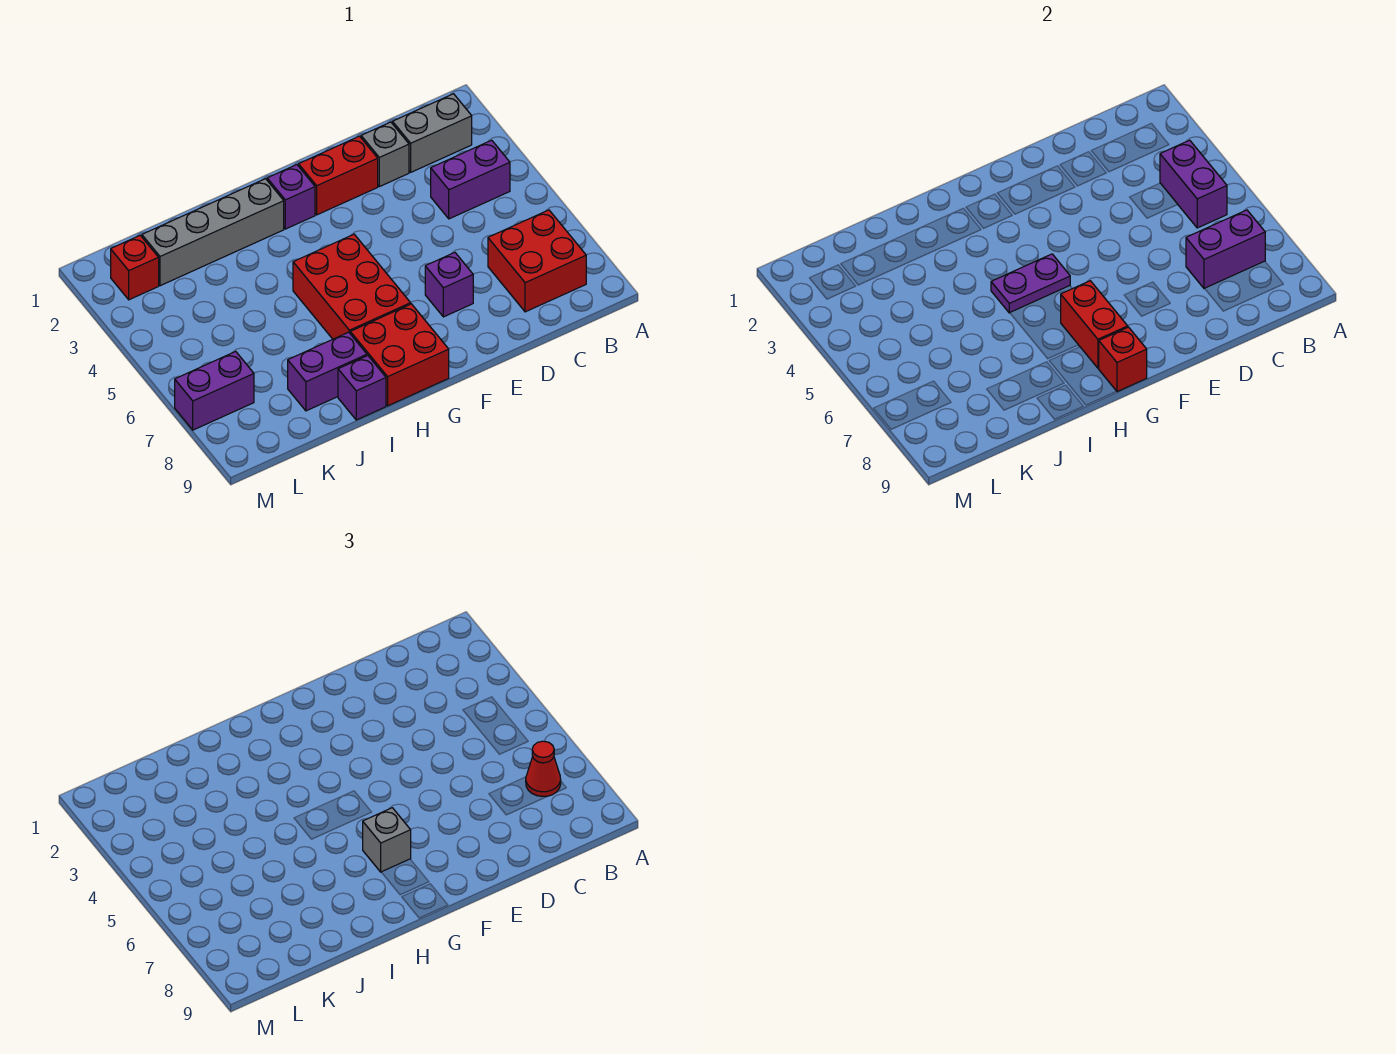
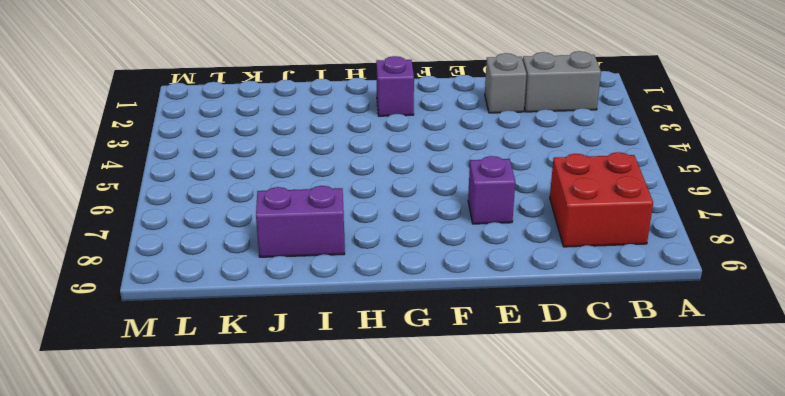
none -> purple brick B4:C4 level 1
none -> red brick E2:F2 level 1
none -> red brick G5:H7 level 1

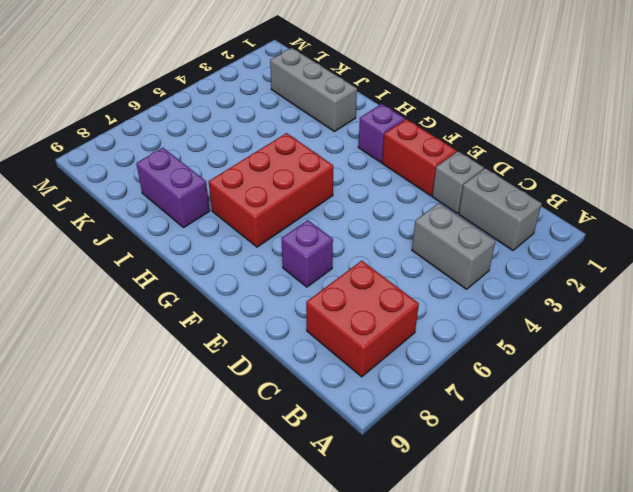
grey brick B4:C4 level 1 -> purple brick B4:C4 level 1
grey brick I2:K2 level 1 -> grey brick H2:K2 level 1
none -> red brick G8:H9 level 1
none -> purple brick I9 level 1
none -> red brick L2 level 1

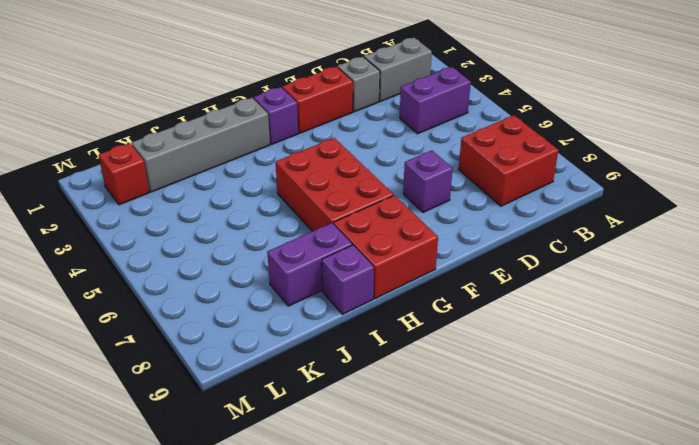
none -> purple brick L7:M7 level 1
none -> purple brick B4:B5 level 2
none -> purple brick B7:C7 level 2

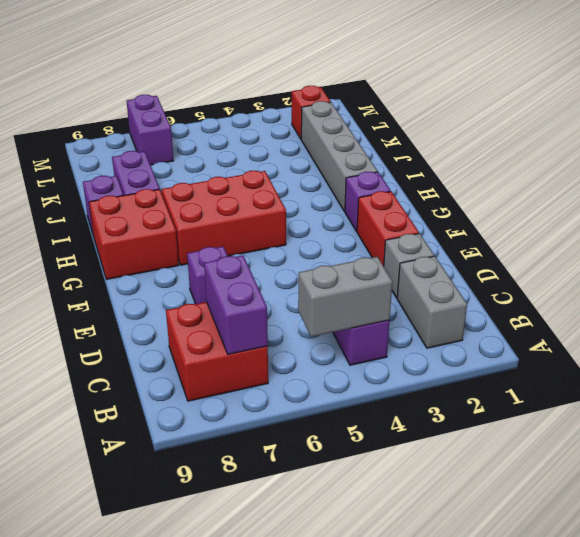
grey brick B4:B5 level 2 -> purple brick B4:B5 level 2
none -> purple plate G5:H5 level 2
none -> red brick G7:G8 level 2
none -> red brick G9 level 2

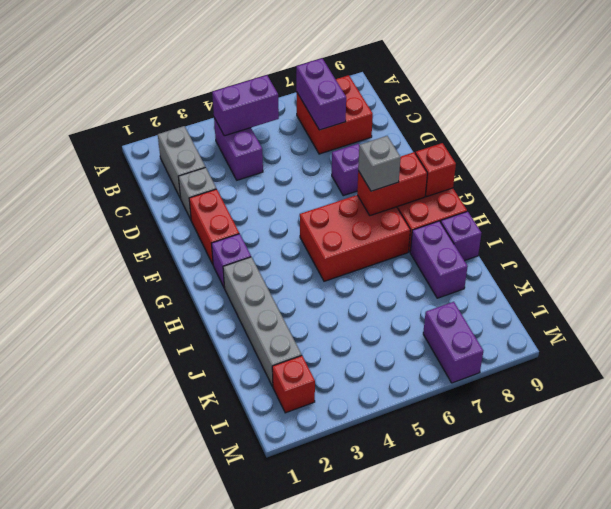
none -> purple plate G5:H5 level 2
none -> red cone B7 level 3

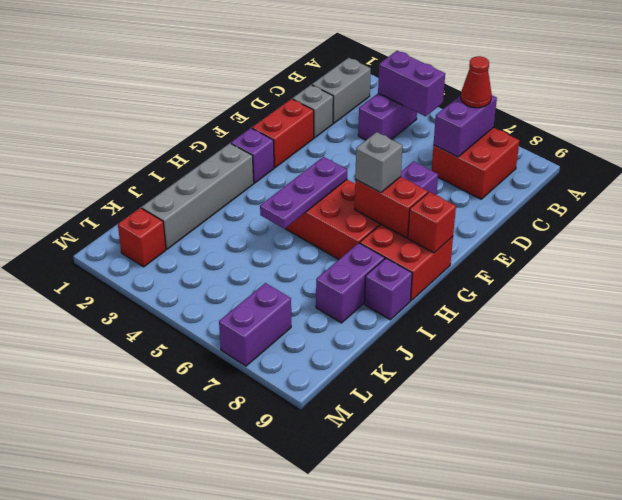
purple plate G5:I5 level 2 -> purple plate G5:H5 level 2

